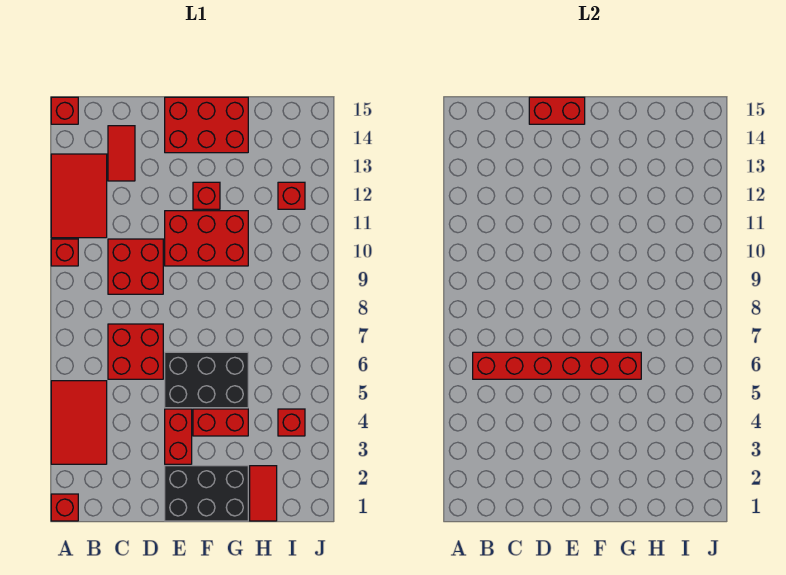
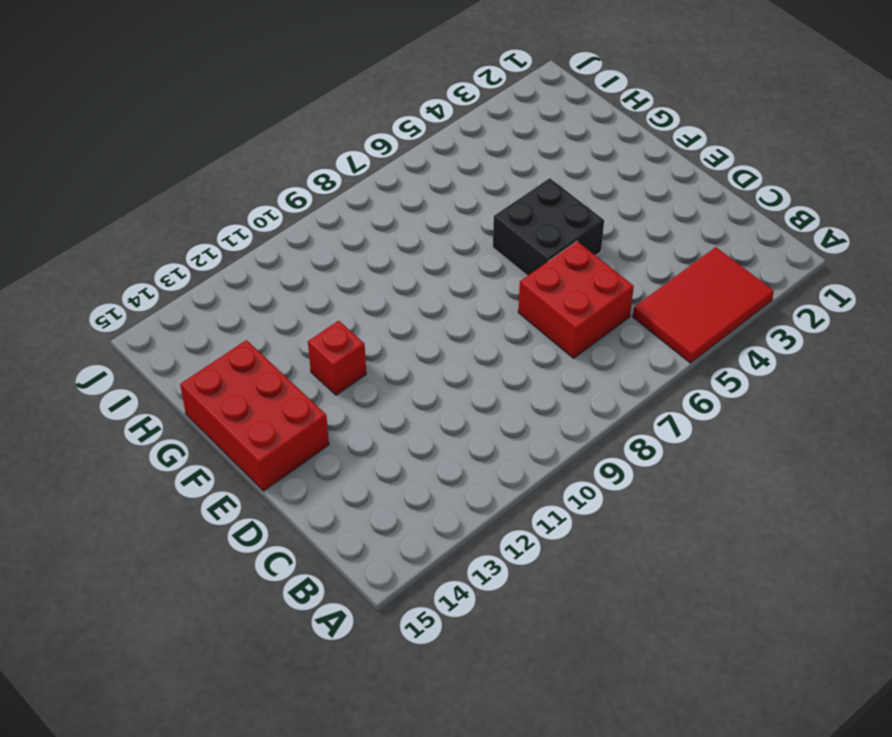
black brick E5:F6 level 1 -> black brick E5:G6 level 1
none -> red brick A1 level 1
none -> red brick A10 level 1
none -> red tile A11:B13 level 1

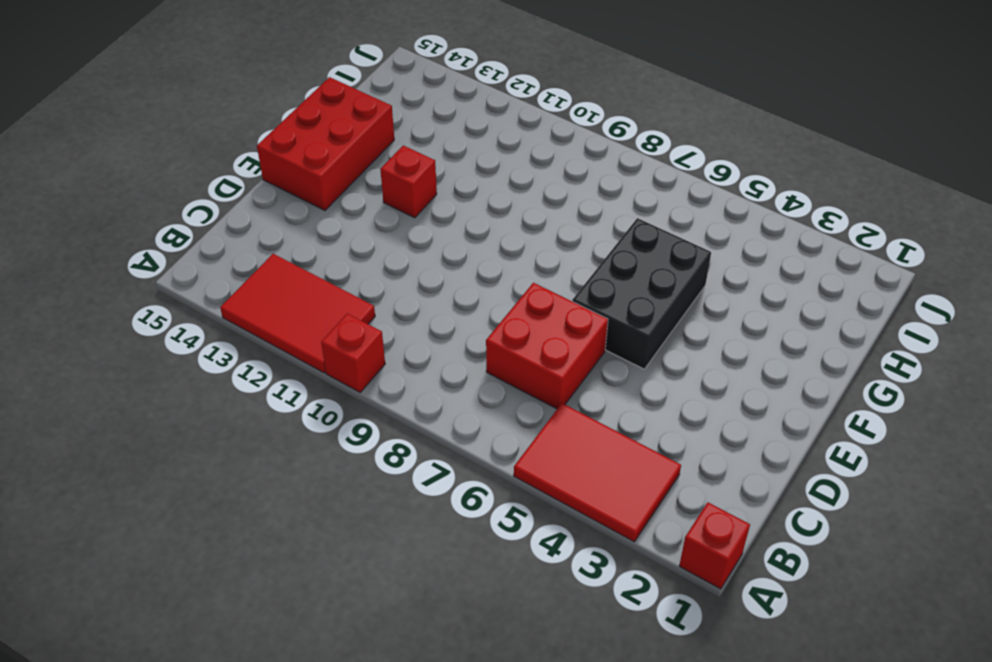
none -> red brick A15 level 1
none -> red brick C9:D10 level 1
none -> red tile C13:C14 level 1

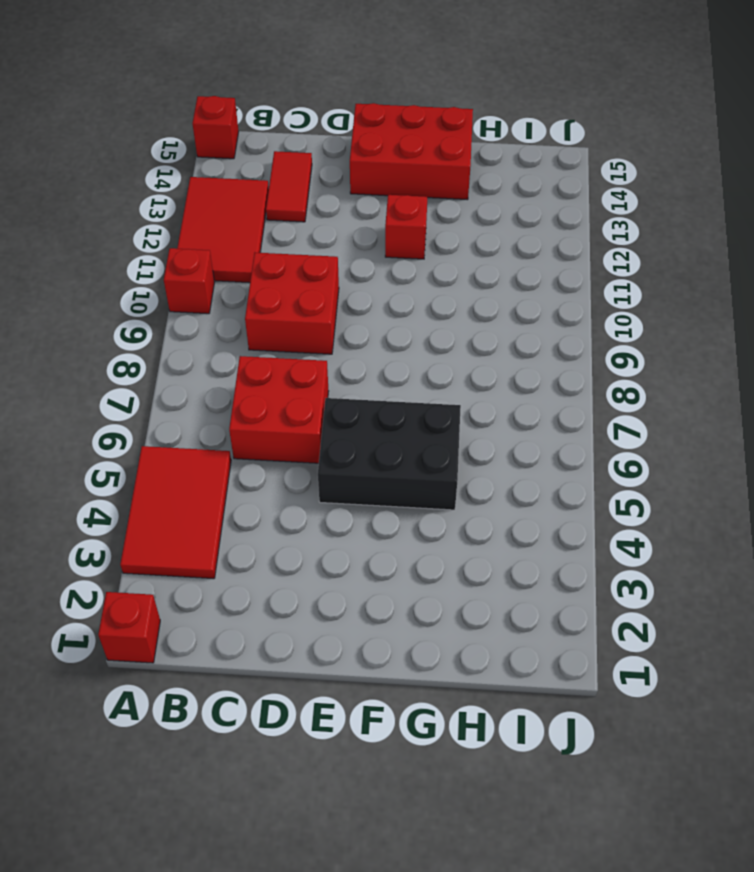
none -> black brick E1:G2 level 1
none -> red brick E3:E4 level 1
none -> red brick E10:G11 level 1

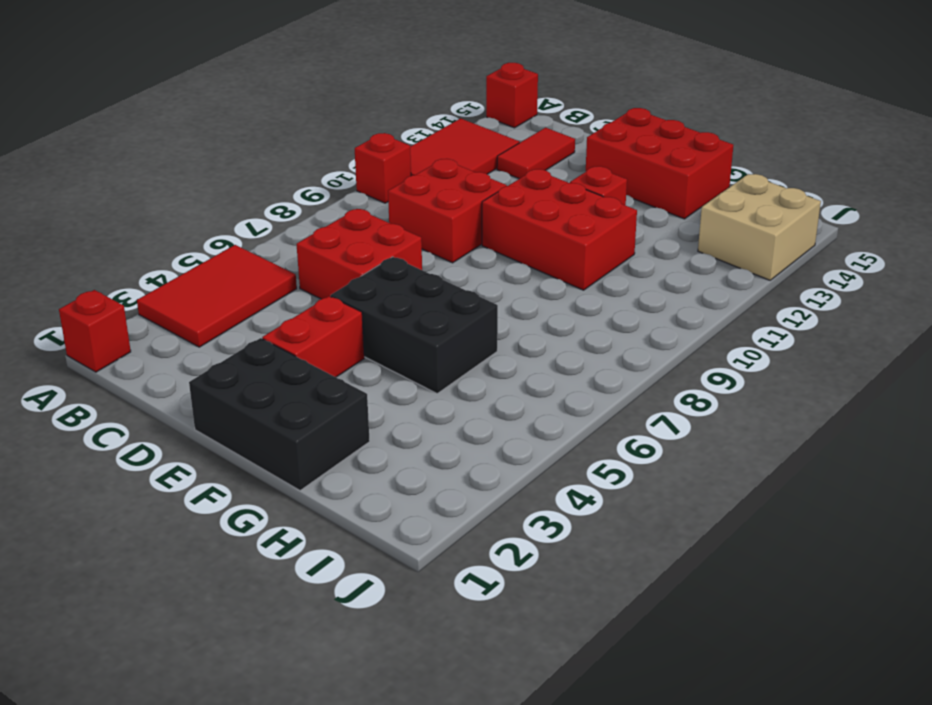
tan brick I13:J14 level 1 -> none
none -> red brick F4:G4 level 1
none -> red tile H1:H2 level 1
none -> red brick I4 level 1

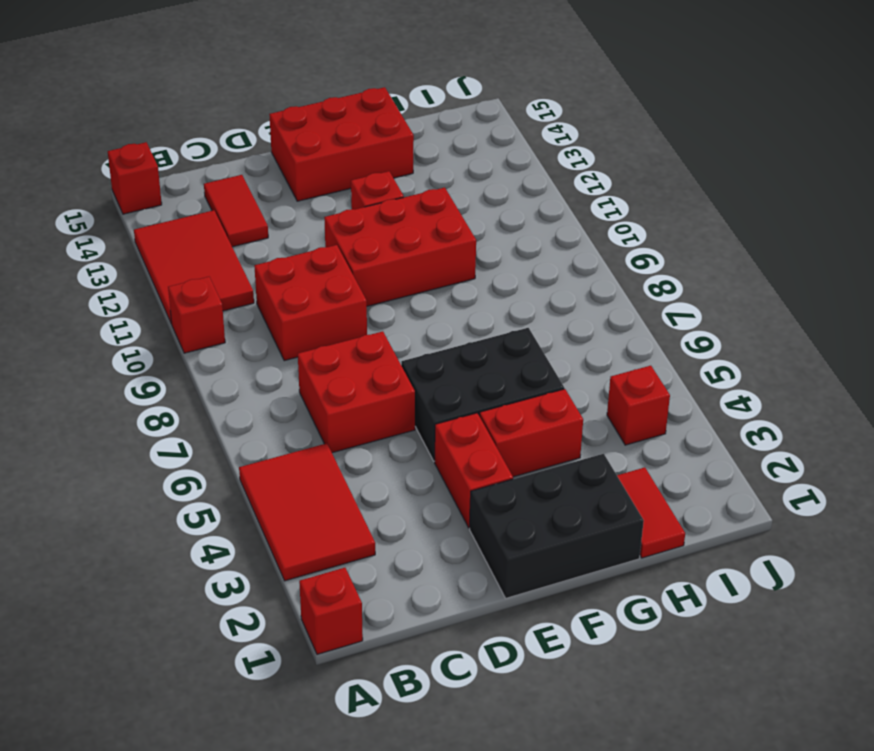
none -> red brick I12 level 1
none -> red brick B6:G6 level 2
none -> red brick D15:E15 level 2

